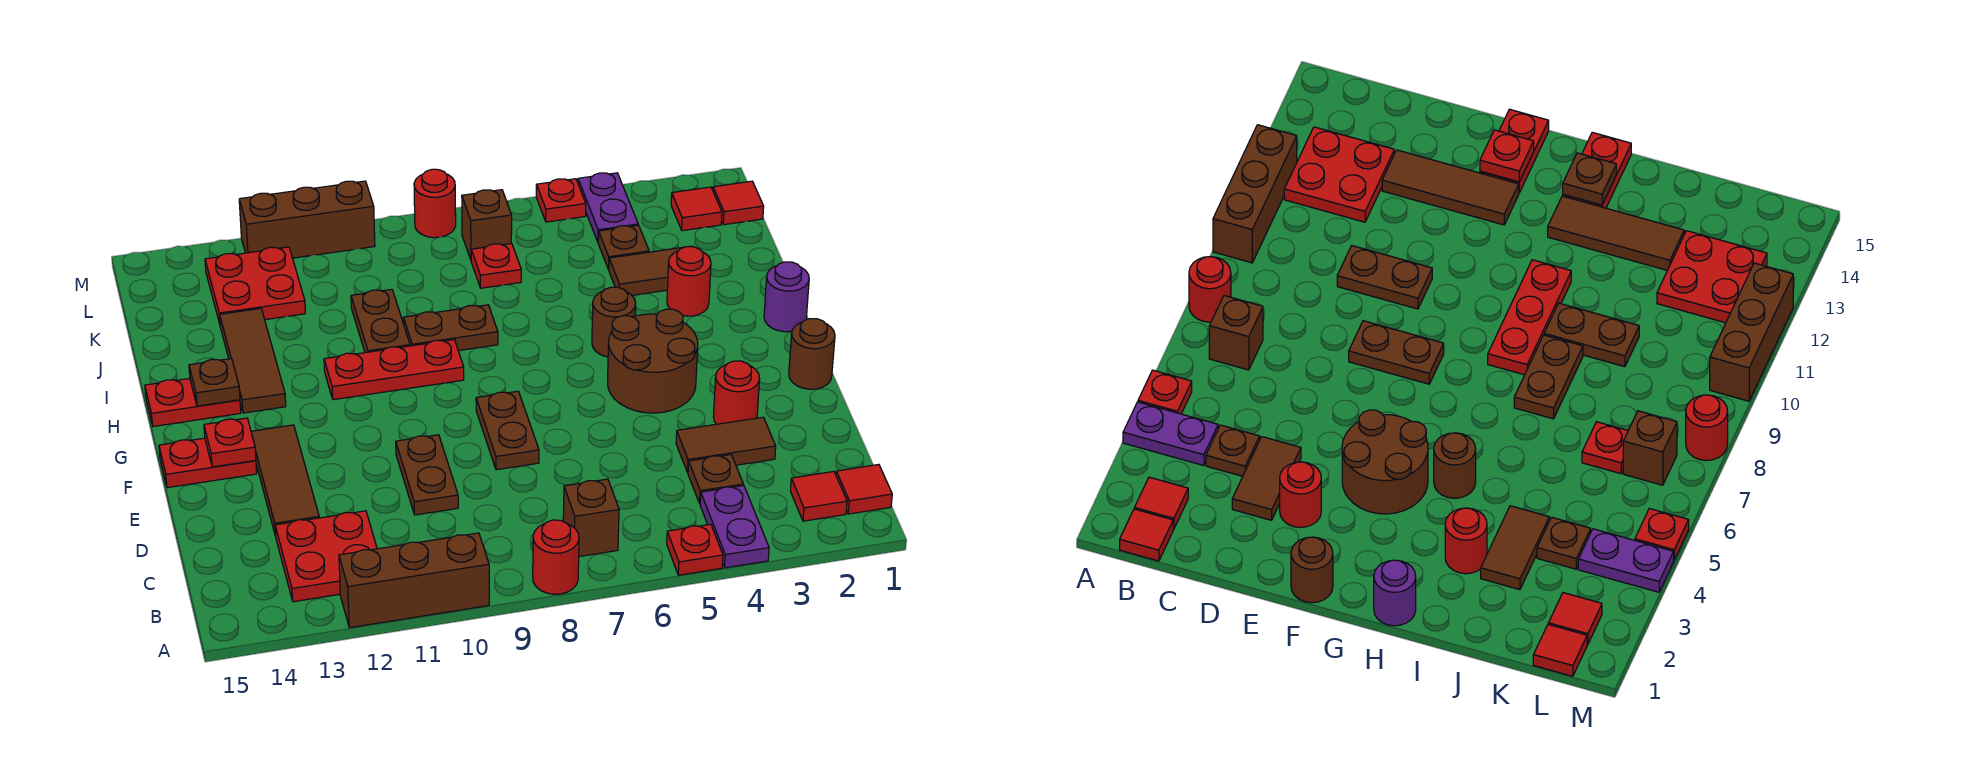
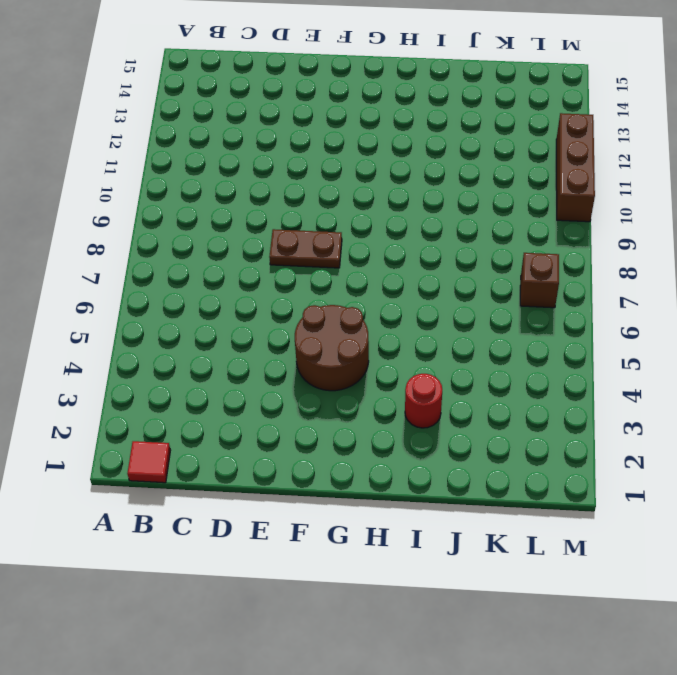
none -> purple plate A4:B4 level 1
none -> red plate A5 level 1
none -> red round brick A8 level 1
none -> brown brick A10:A12 level 1

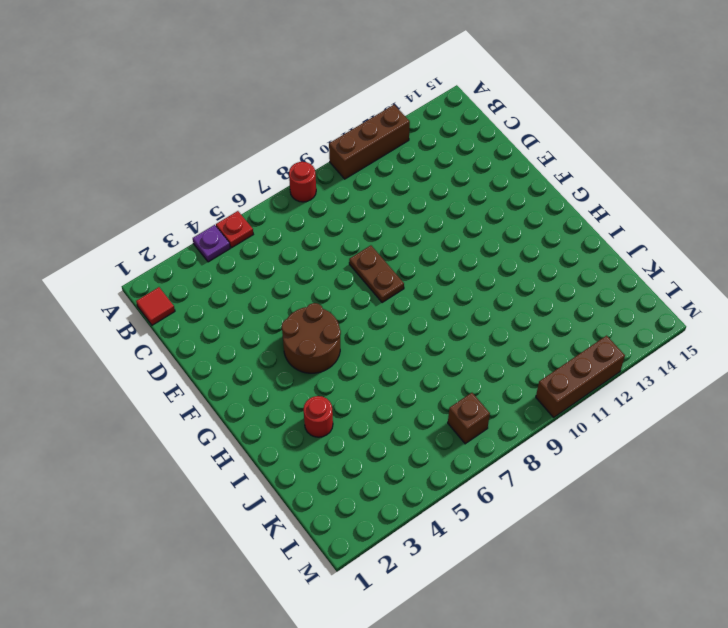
purple plate A4 level 1 -> purple plate A4:B4 level 1
none -> red tile B2 level 1
none -> brown brick B7 level 1
none -> red plate B12:C13 level 1
none -> brown plate C4 level 1

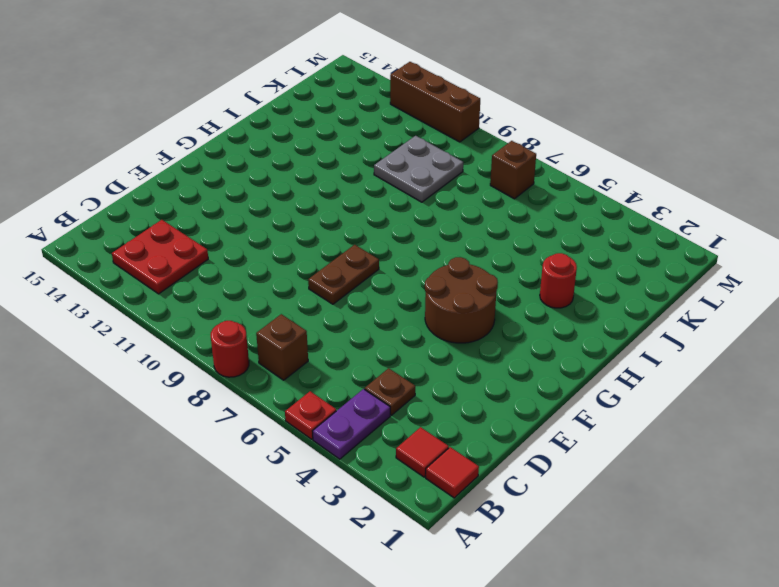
grey plate J9:K10 level 1 -> brown plate I10:J10 level 1
none -> brown brick A10:A12 level 1
none -> brown tile D3:D4 level 1
none -> brown plate D10:E10 level 1
none -> brown tile D13:F13 level 1

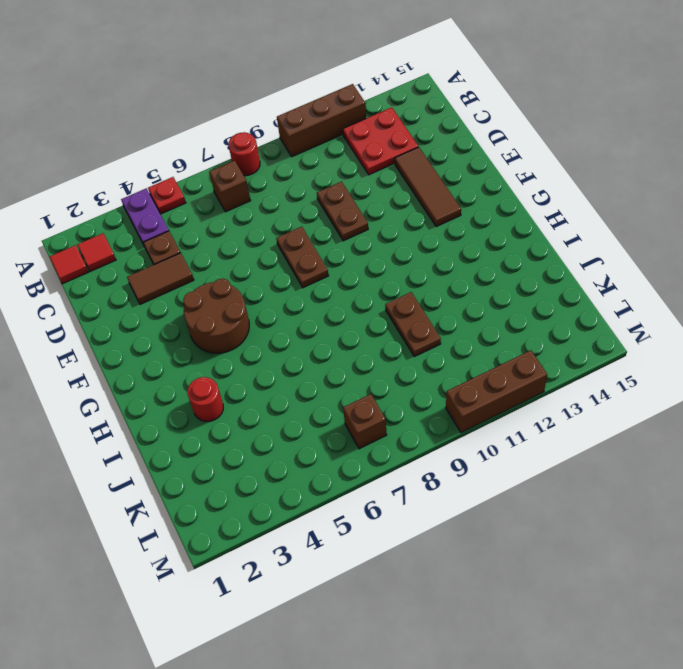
none -> red round brick E3 level 1
none -> brown round brick F1 level 1
none -> red plate F14:F15 level 1
none -> purple round brick H1 level 1

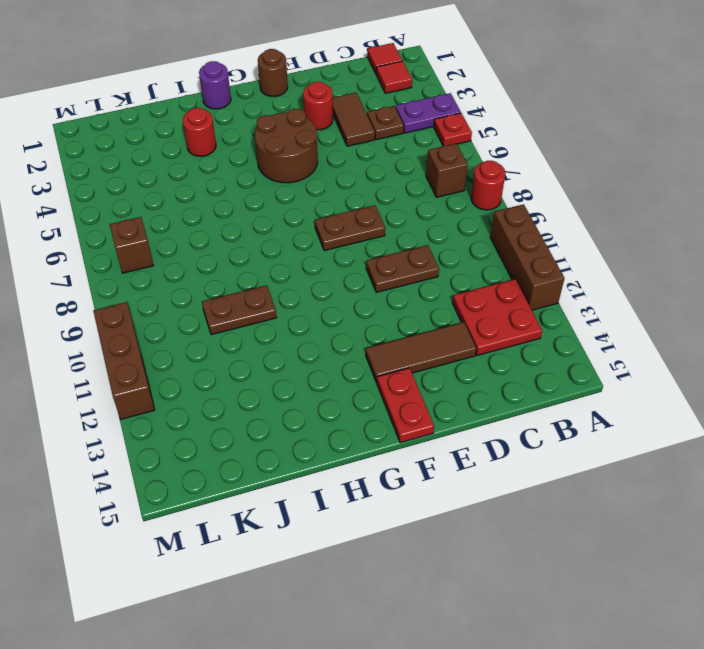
none -> brown round brick H5 level 1
none -> red plate H9:H11 level 1
none -> brown tile H13:J13 level 1
none -> red plate H14:H15 level 1

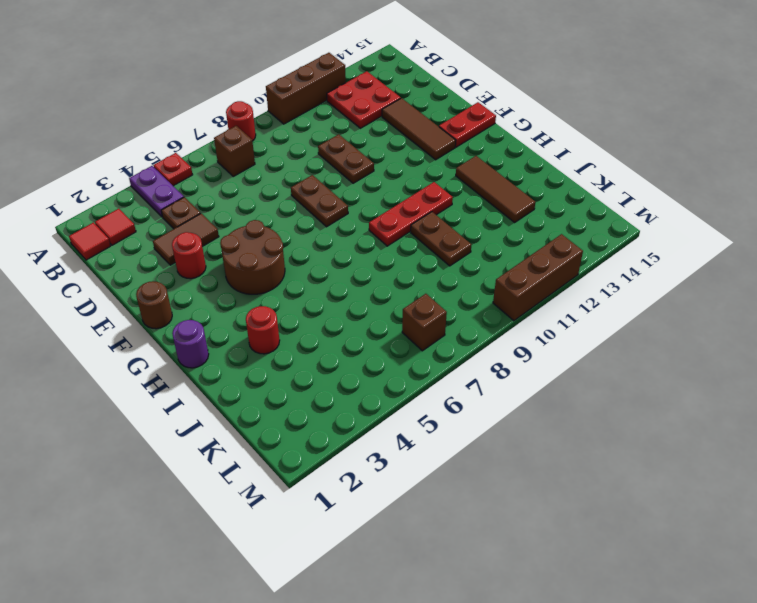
none -> brown round brick H5 level 1
none -> red plate H14:H15 level 1
none -> brown plate I8:I9 level 1
none -> brown tile J3:J4 level 1

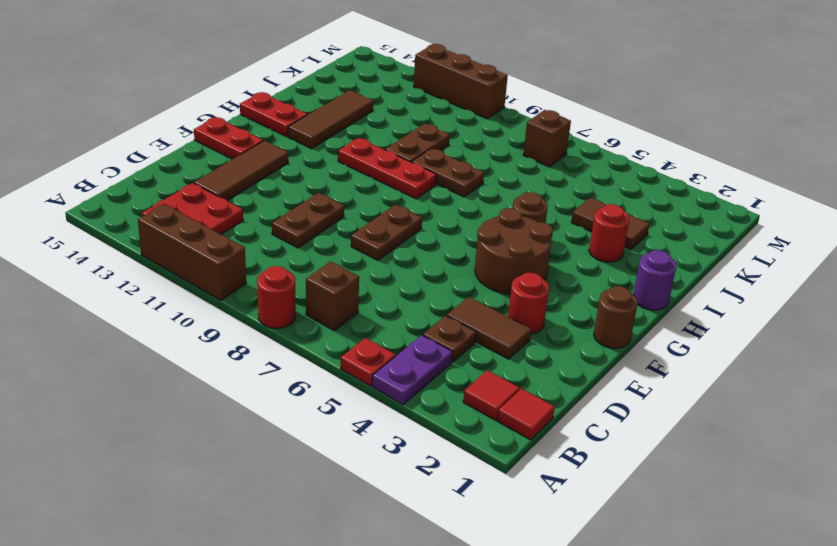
none -> brown plate K4 level 1
none -> red plate K7 level 1
none -> red plate K12:L13 level 1
none -> red tile L1 level 1

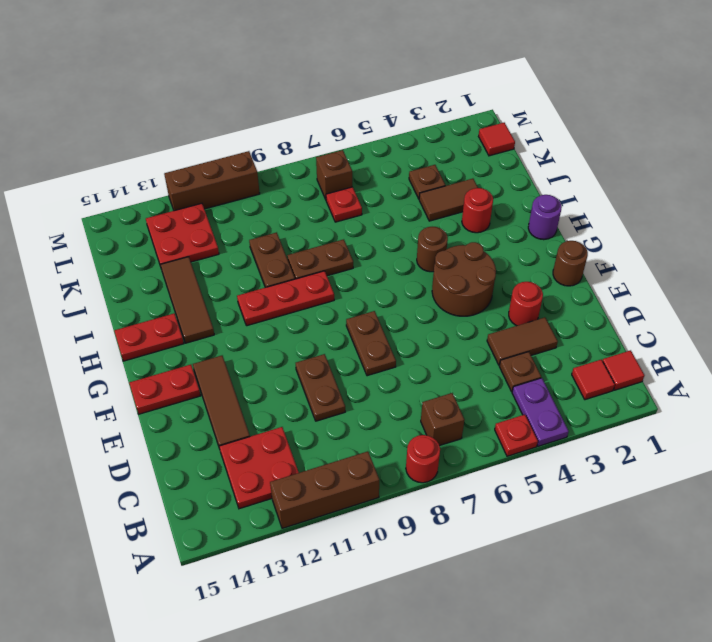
none -> red tile L2 level 1
none -> purple plate L4:M4 level 1
none -> red plate M5 level 1
none -> red round brick M8 level 1

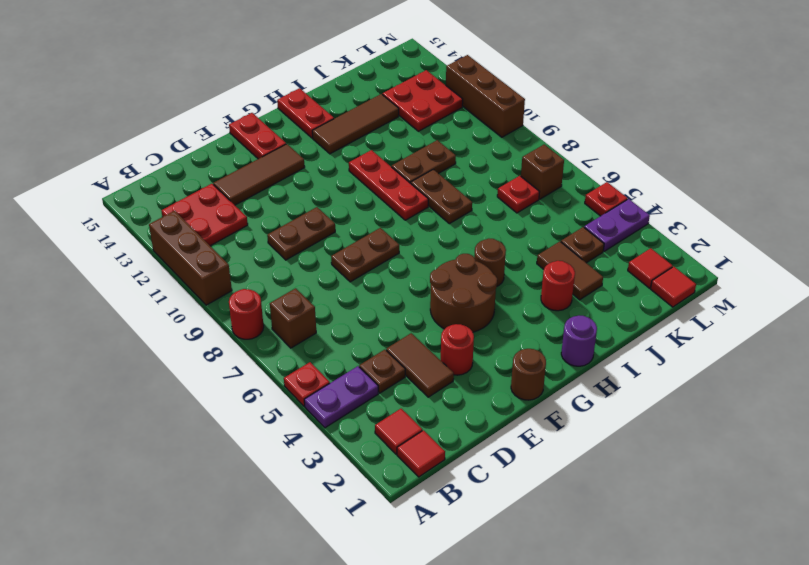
none -> red round brick M8 level 1
none -> red plate F14 level 2
none -> brown plate H14 level 2

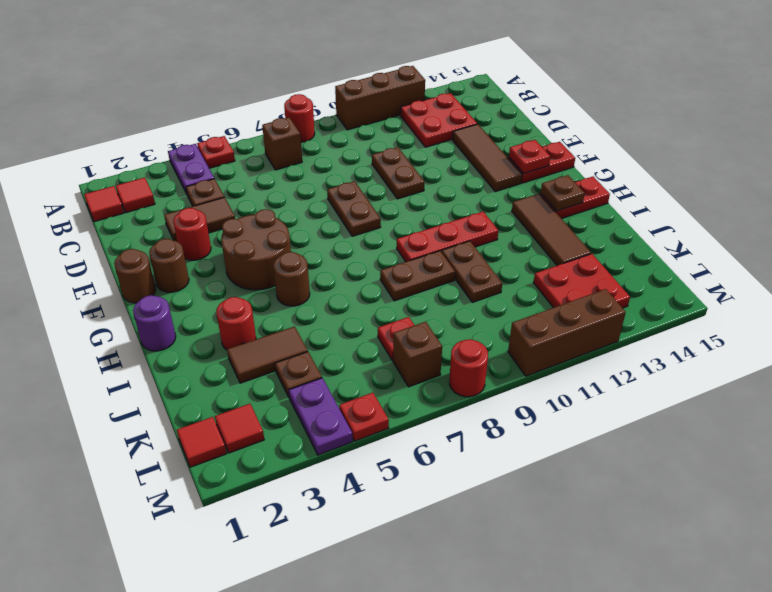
brown round brick F2 level 1 -> none

